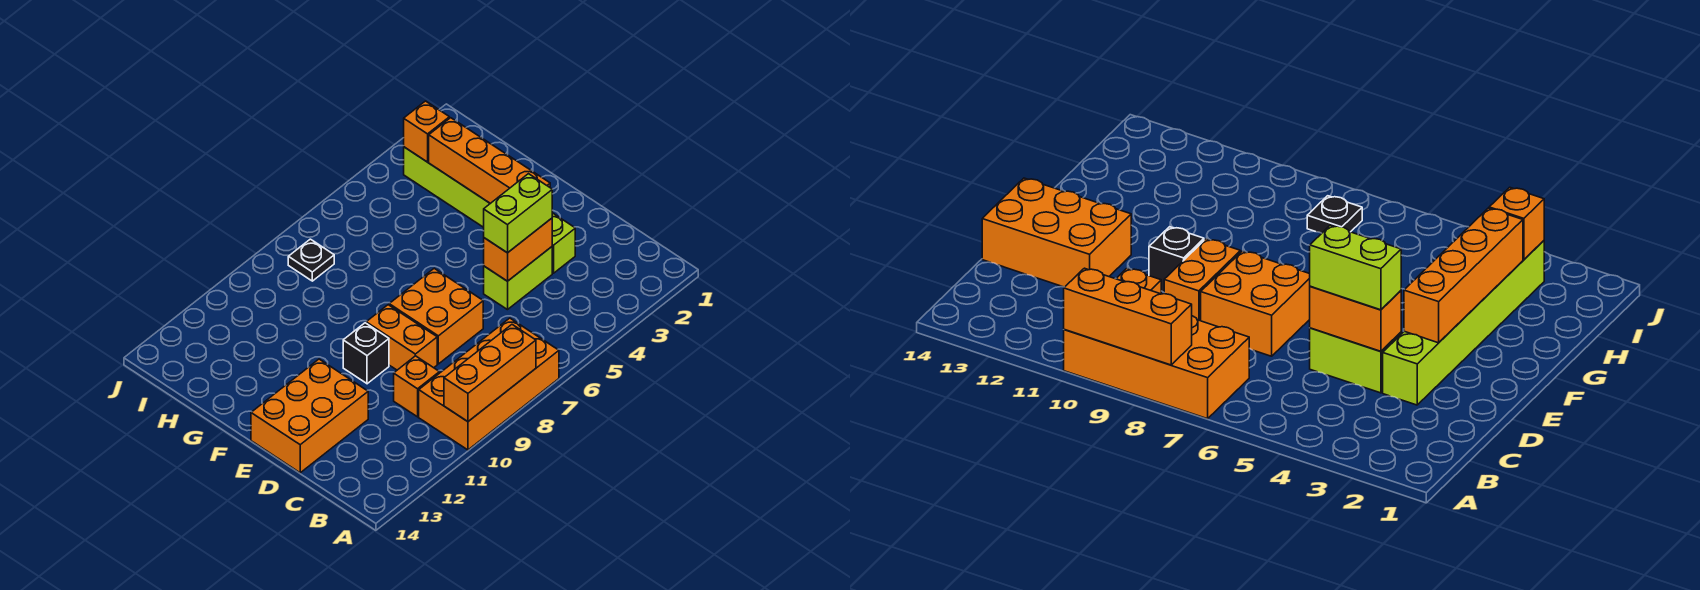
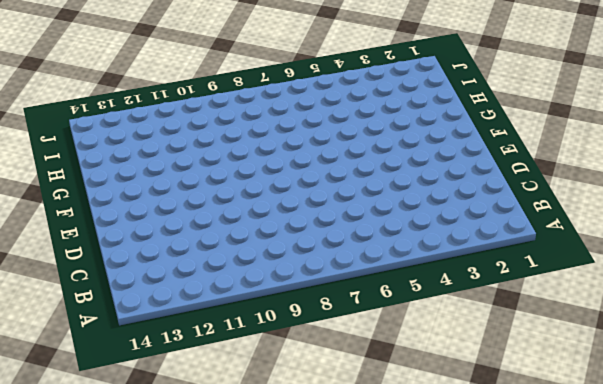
none -> orange brick A7:B10 level 1
none -> orange brick C10 level 1
none -> lime brick D3:I3 level 1

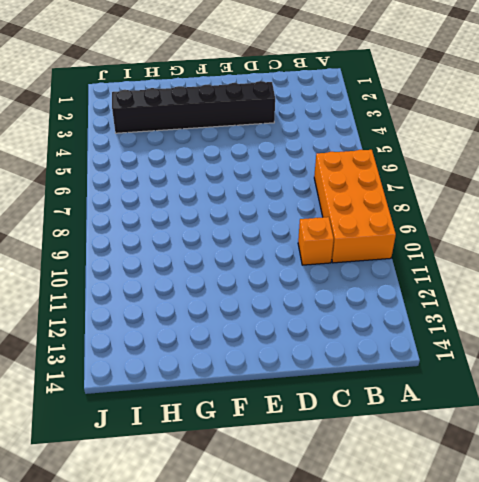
black brick D3:I3 level 1 -> lime brick D3:I3 level 1
none -> lime brick D4:D5 level 1
none -> orange brick D7:E8 level 1
none -> orange brick D9:E9 level 1

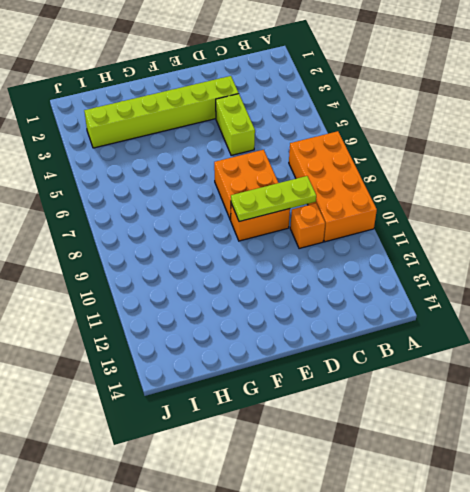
lime plate C9:E9 level 2 -> none
none -> orange brick D12:E14 level 1
none -> black brick E10 level 1
none -> black plate I8 level 1

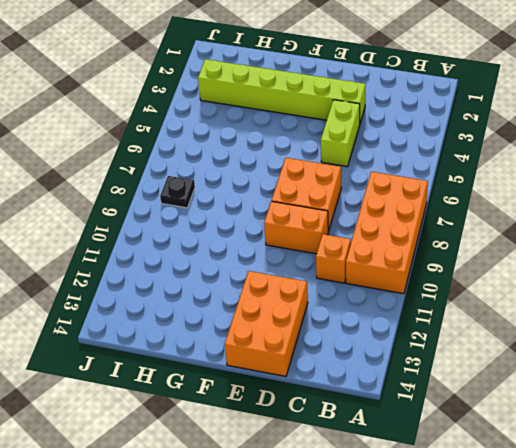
none -> black brick E10 level 1
none -> orange brick A8:A10 level 2
none -> orange brick D4:D5 level 2

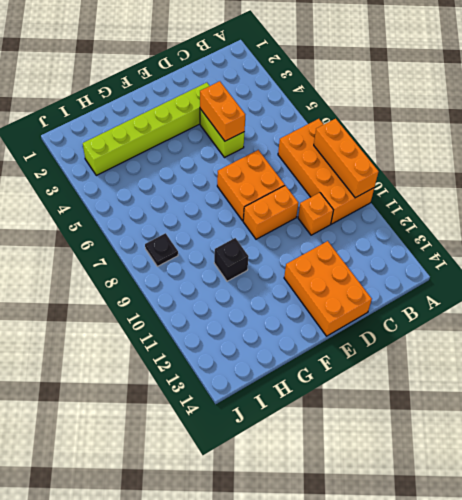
black brick G10 level 1 -> black brick E10 level 1
none -> orange brick E3:H3 level 2
none -> orange brick I3 level 2
none -> lime brick D4:D5 level 3

